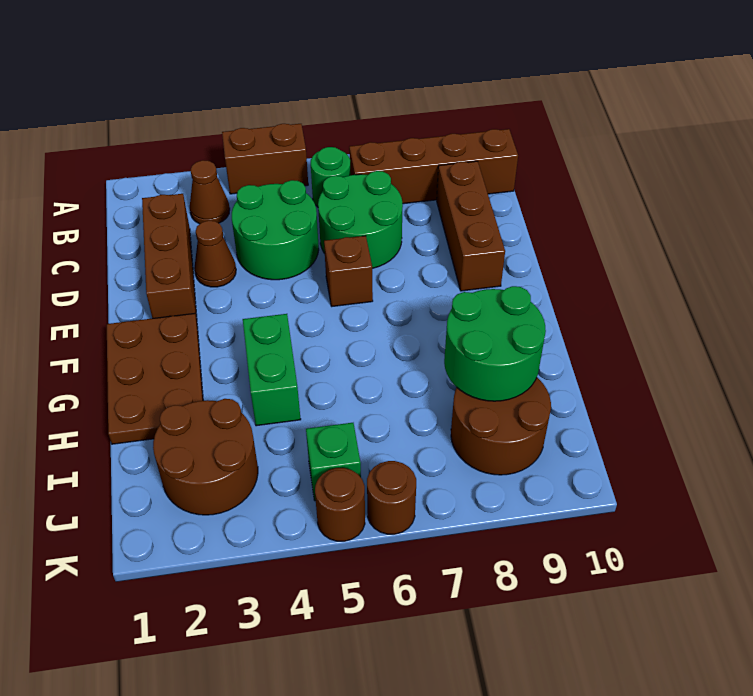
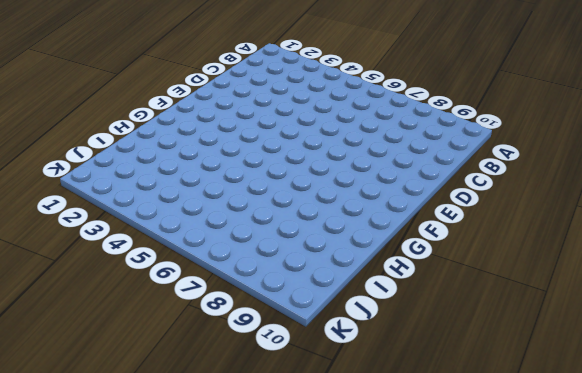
none -> brown brick A4:A5 level 1
none -> brown cone B3 level 1
none -> green round brick B6 level 1

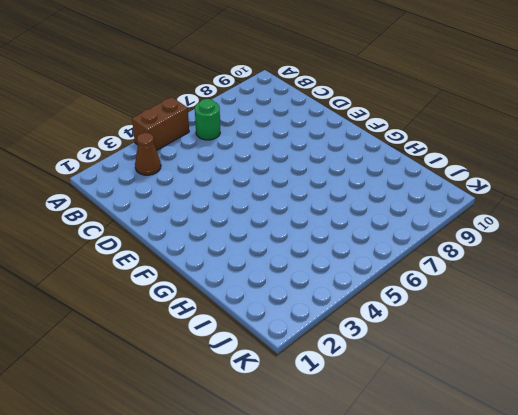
none -> brown brick B7:B10 level 1
none -> brown brick C2:E2 level 1
none -> green round brick C4:D5 level 1

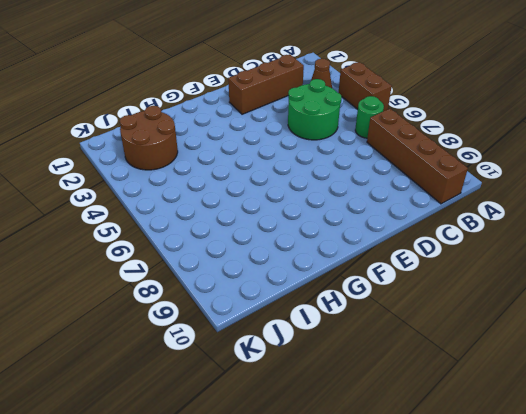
none -> green round brick C6:D7 level 1
none -> brown brick C9:E9 level 1
none -> brown cone D3 level 1

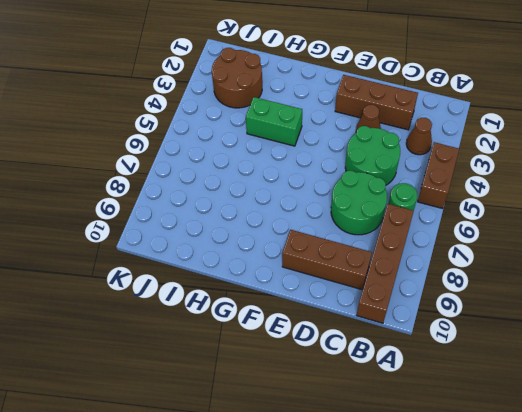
none -> brown brick E6 level 1
none -> brown plate F1:H2 level 1
none -> brown round brick I8:J9 level 1

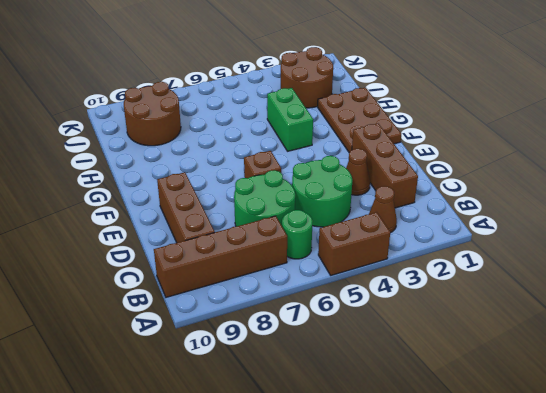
none -> green brick J5 level 1
none -> brown round brick K5 level 1
none -> brown round brick K6 level 1

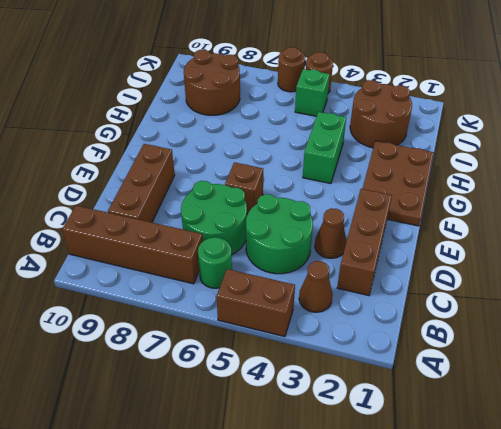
none -> green round brick H8:I9 level 2

